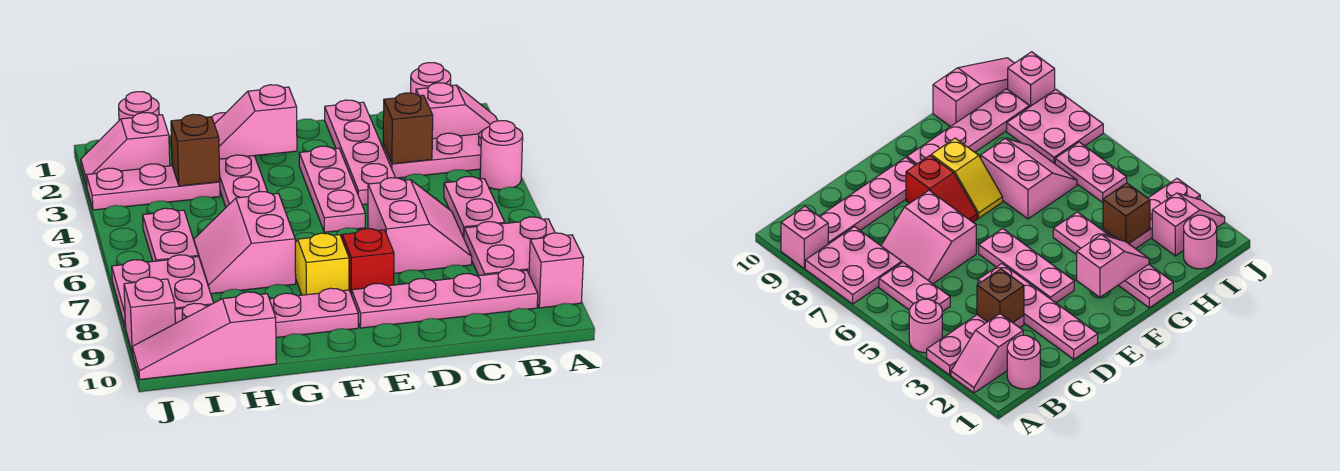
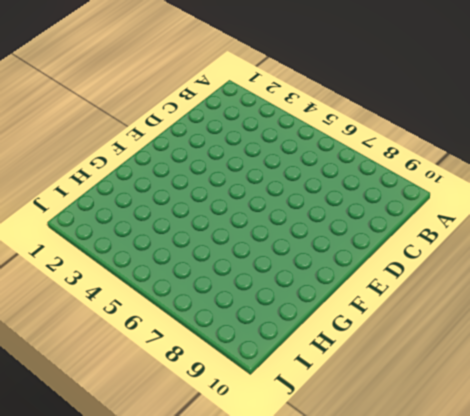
none -> pink slope A2:B2 level 1 top B
none -> pink plate A3:C3 level 1
none -> pink round brick A4 level 1

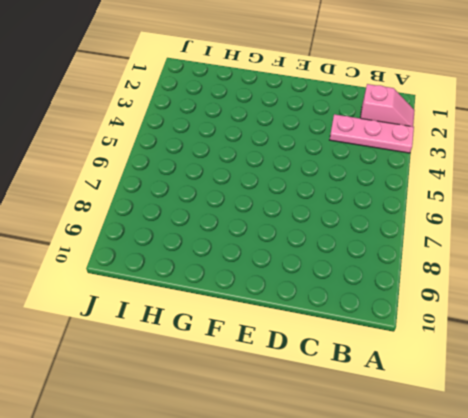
none -> pink round brick A4 level 1
none -> pink plate A7:B8 level 1
none -> pink brick A9 level 1

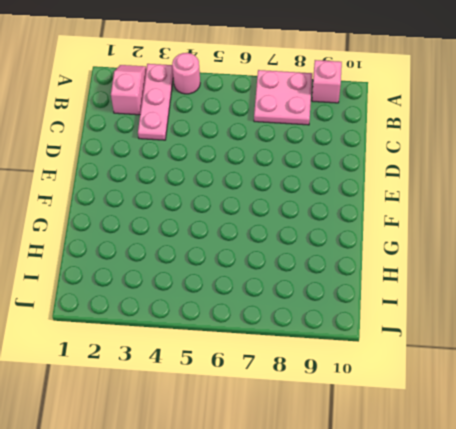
none -> pink round brick B1 level 1
none -> pink plate B5:B6 level 1
none -> pink plate B9:E9 level 1

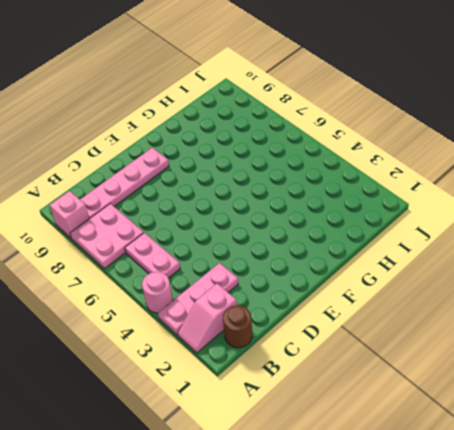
brown round brick B1 level 1 -> pink round brick B1 level 1
none -> pink slope C6:D7 level 1 top D
none -> pink plate D1:D4 level 1
none -> pink plate E3:E5 level 1

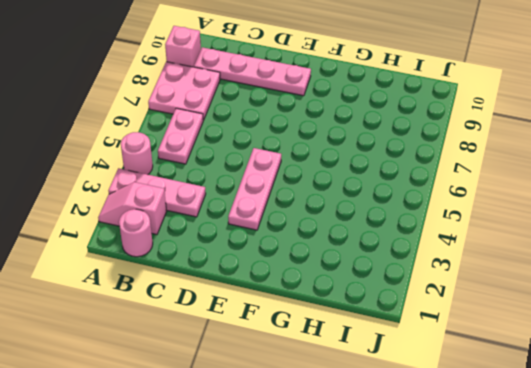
none -> pink slope C6:D7 level 1 top D
none -> pink plate D1:D4 level 1
none -> red slope E7:E8 level 1 top 8

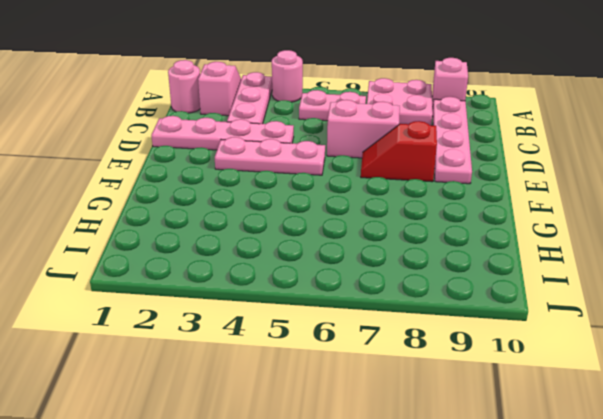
none -> yellow slope F7:F8 level 1 top 8
none -> pink plate F9:I9 level 1
none -> pink plate G1:G4 level 1

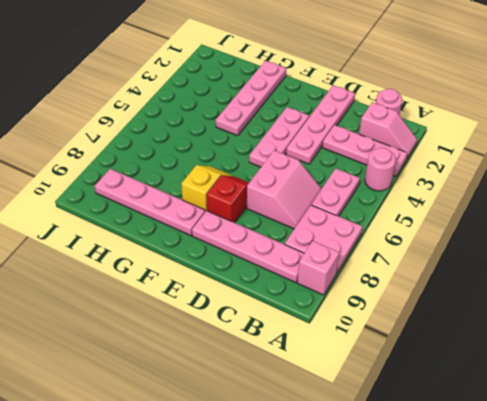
none -> pink slope G6:H7 level 1 top G
none -> pink plate H3:J3 level 1
none -> pink slope H10:J10 level 1 top H

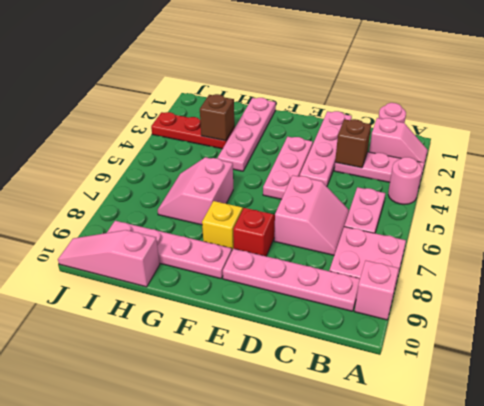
red plate H3:J3 level 1 -> pink plate H3:J3 level 1
none -> pink round brick I1 level 1
none -> pink slope I2:J2 level 1 top I
none -> pink plate I5:I6 level 1

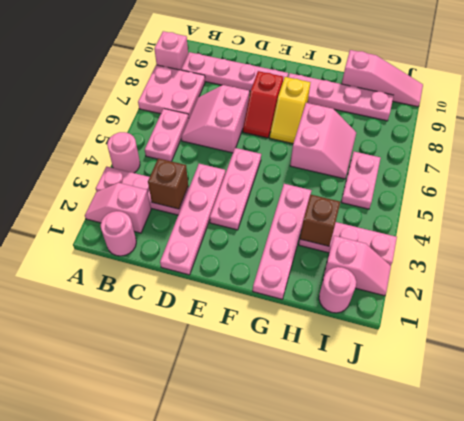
none -> pink plate I7:J8 level 1
none -> pink brick J9 level 1
none -> pink slope F2:G2 level 2 top F

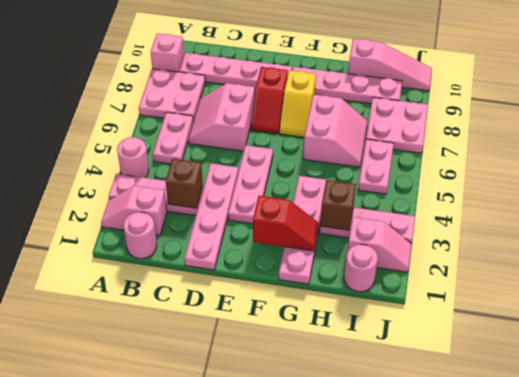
red slope F2:G2 level 2 top F -> pink slope F2:G2 level 2 top F
none -> pink brick J9 level 1

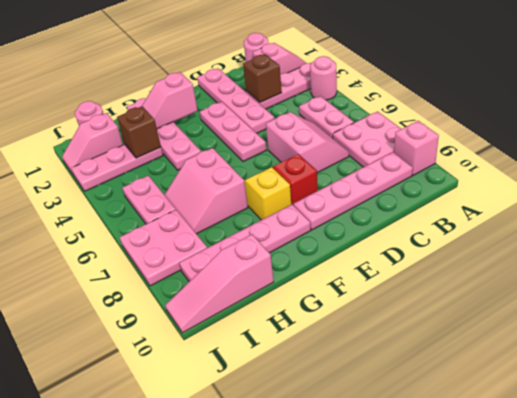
none -> pink brick J9 level 1

